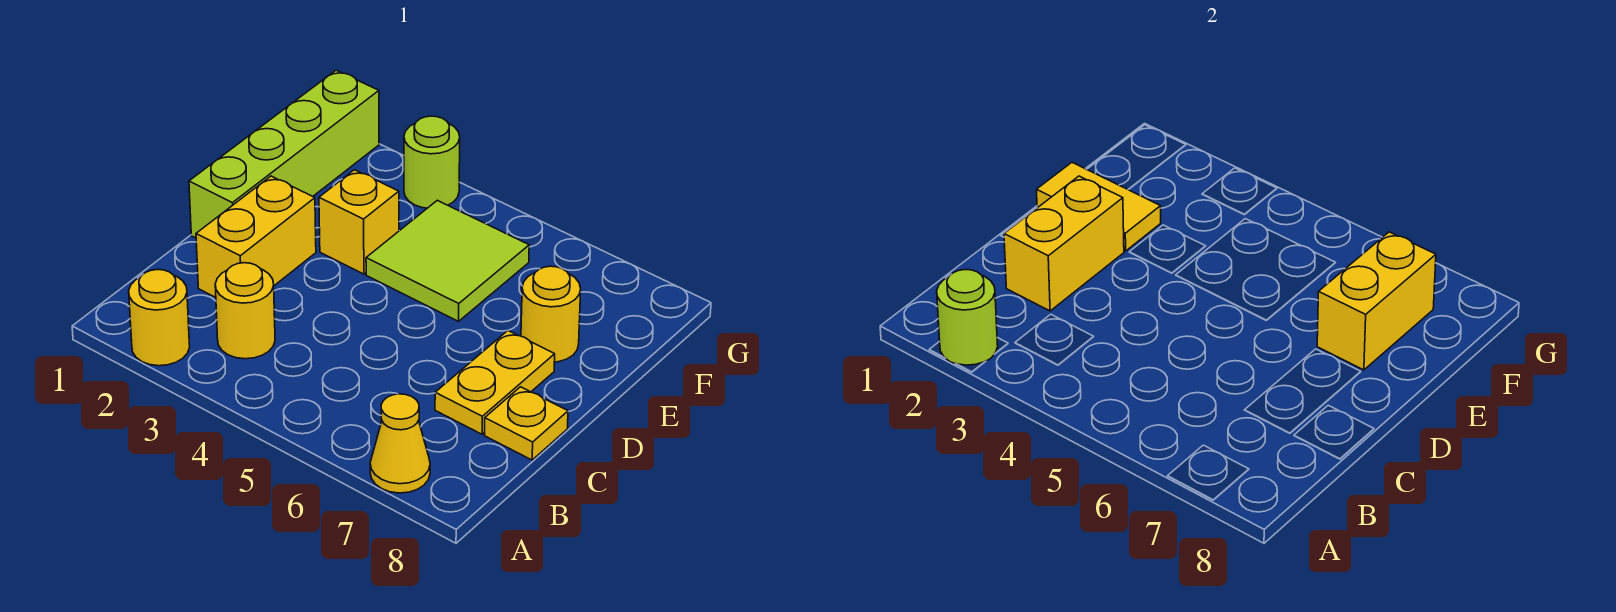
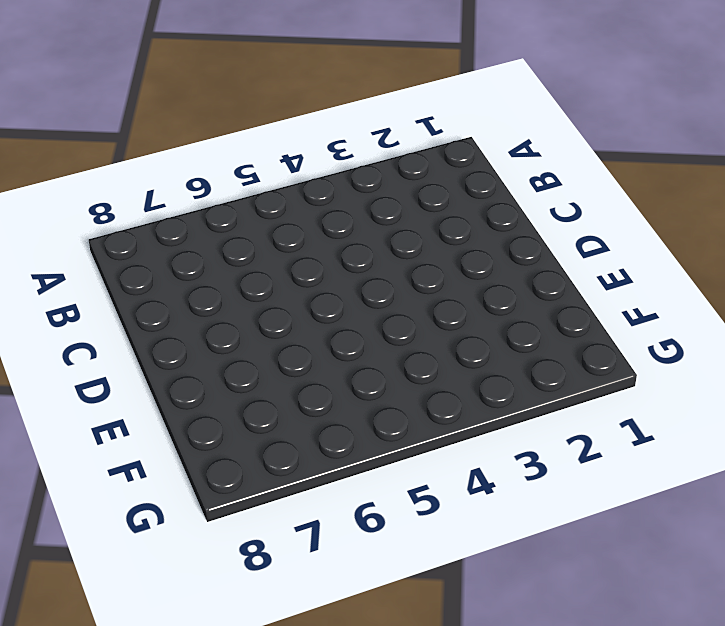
none -> yellow round brick A2 level 1
none -> yellow cone A7 level 1
none -> yellow round brick B3 level 1

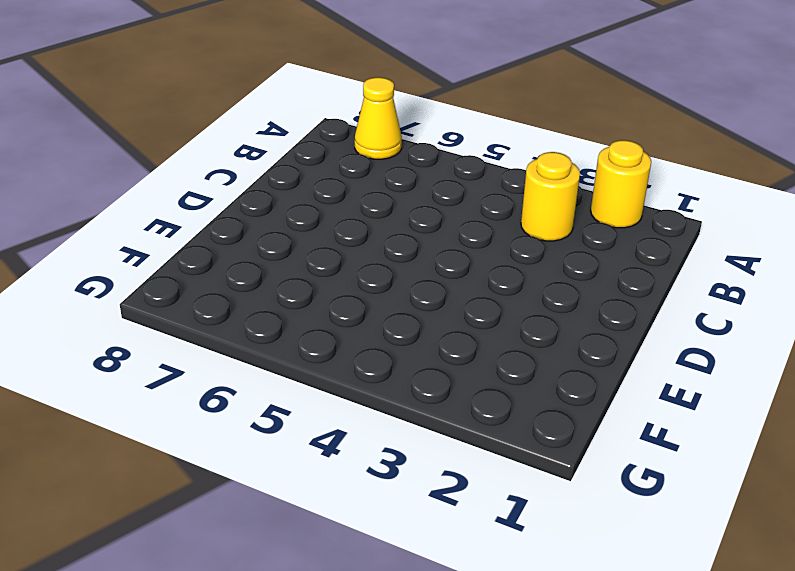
none -> yellow brick C2:D2 level 1
none -> yellow plate C7:D7 level 1
none -> yellow plate C8 level 1

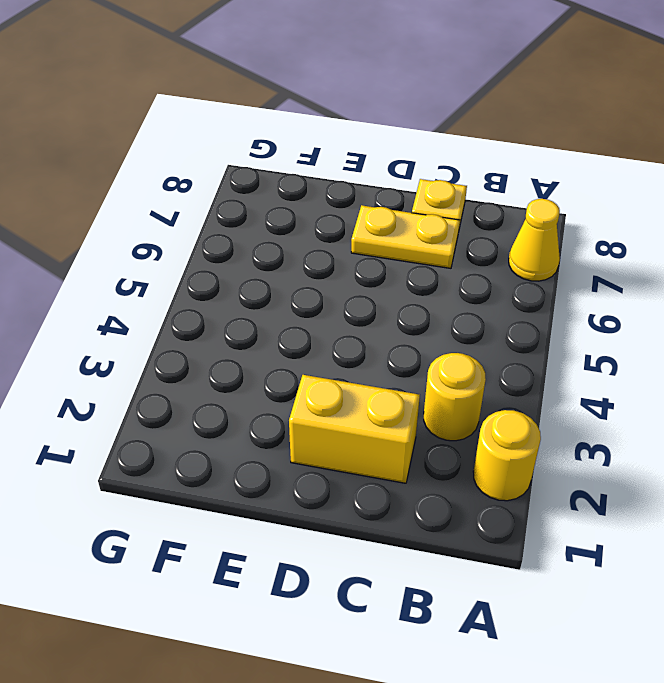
none -> lime brick D1:G1 level 1
none -> yellow brick E3 level 1
none -> lime tile E4:F5 level 1

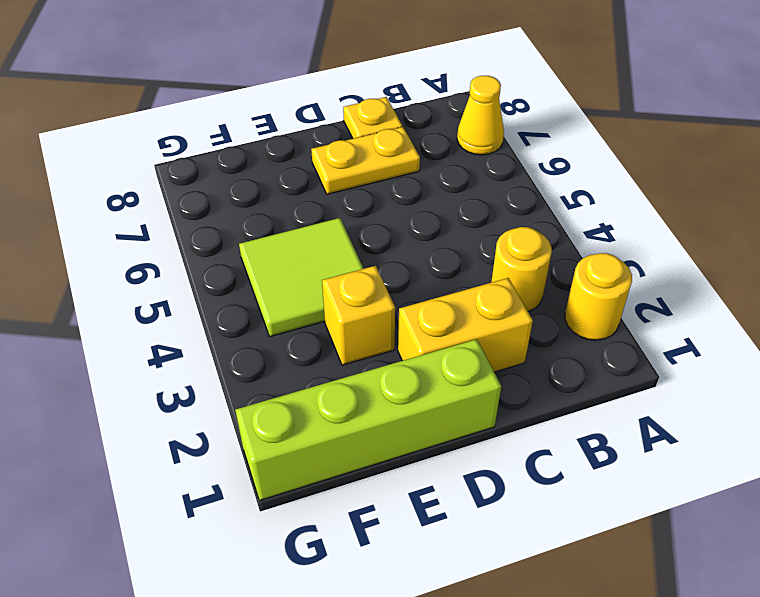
none -> yellow round brick E7 level 1
none -> lime round brick G3 level 1
none -> lime round brick A2 level 2

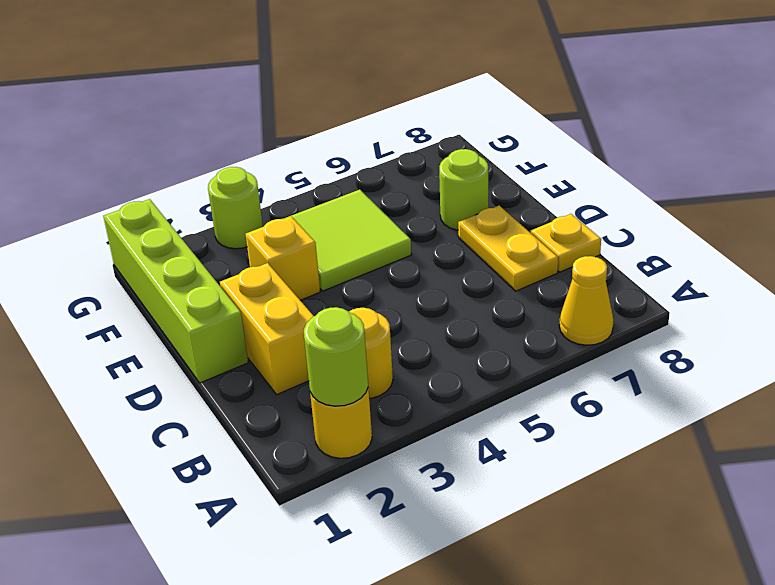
lime round brick E7 level 1 -> yellow round brick E7 level 1
none -> yellow brick C2:D2 level 2
none -> yellow tile E1:E2 level 2
none -> yellow brick E7:F7 level 2

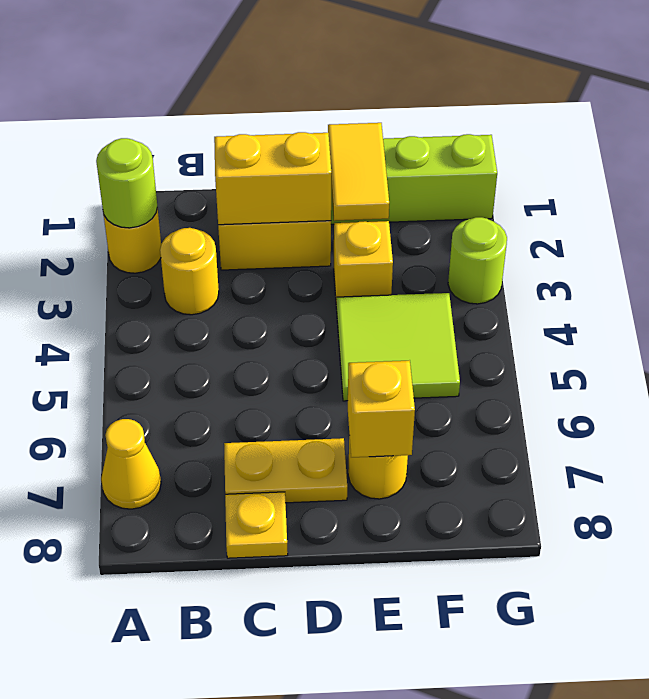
yellow brick E7 level 2 -> yellow brick E7:F7 level 2

